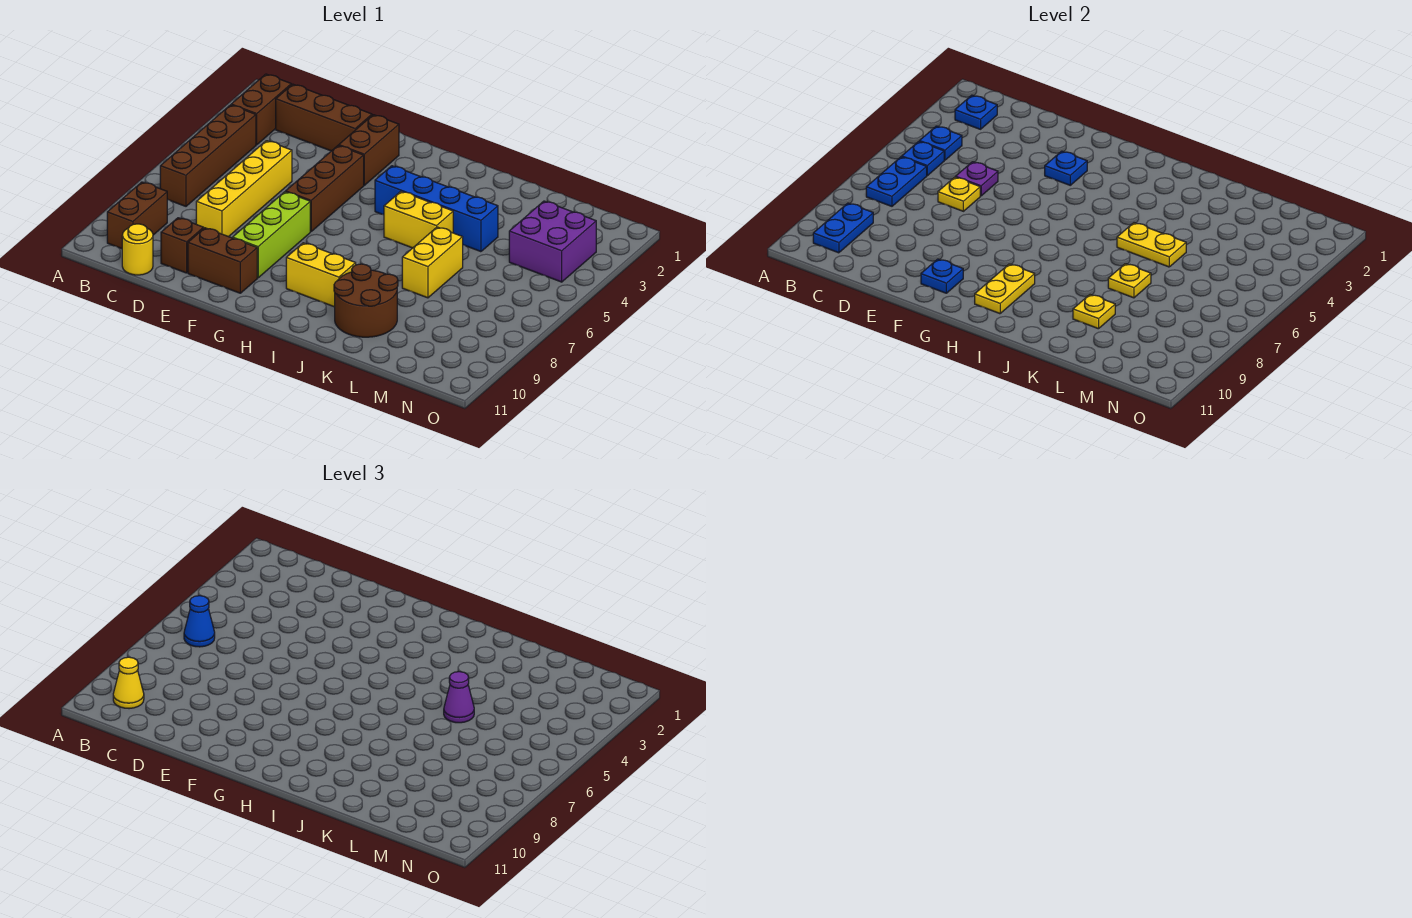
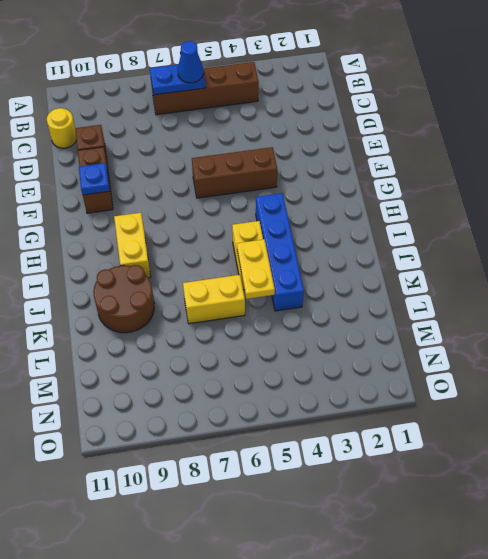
none -> brown brick B2:B3 level 1
none -> brown brick B9:B10 level 1
none -> brown brick C2:E2 level 1
none -> yellow brick D5:D8 level 1

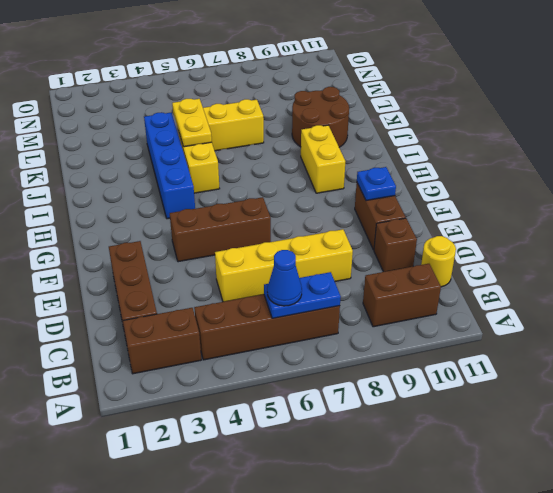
none -> brown brick F2:F3 level 1
none -> lime brick F7:F9 level 1
none -> purple brick M3:N4 level 1
none -> blue plate B2 level 2

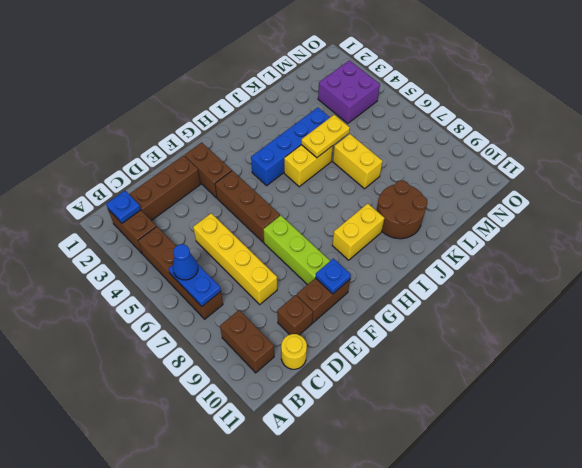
none -> blue plate B4 level 2
none -> blue plate B5 level 2
none -> blue plate B9:B10 level 2
none -> purple plate D5 level 2

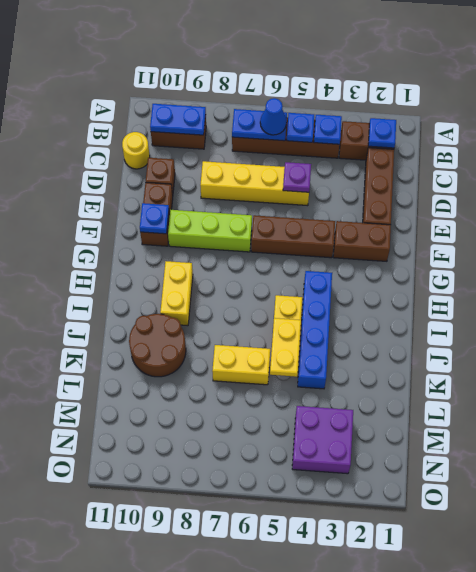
none -> yellow plate D6 level 2
none -> blue plate F3 level 2
none -> yellow plate H9:H10 level 2
none -> yellow plate K7 level 2

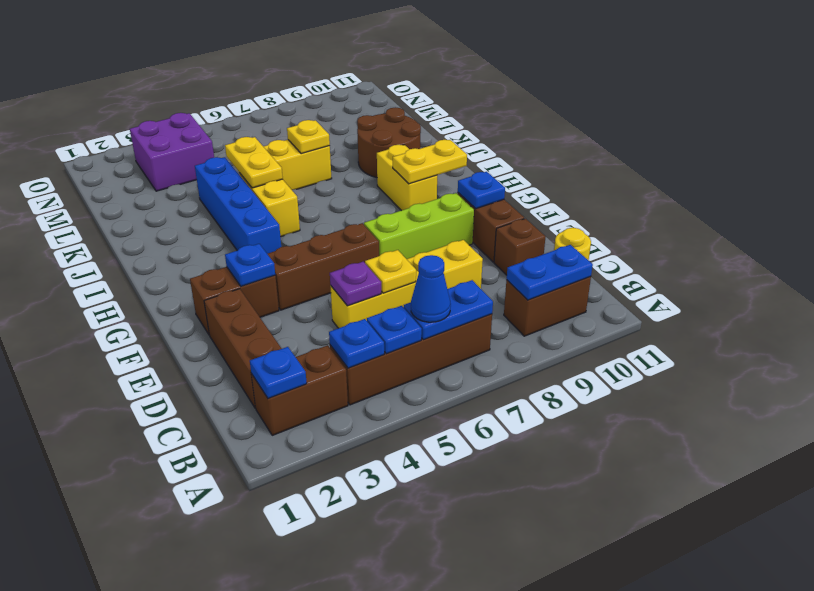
none -> yellow plate K9 level 2
none -> yellow cone B10 level 3
none -> purple cone K5 level 3

